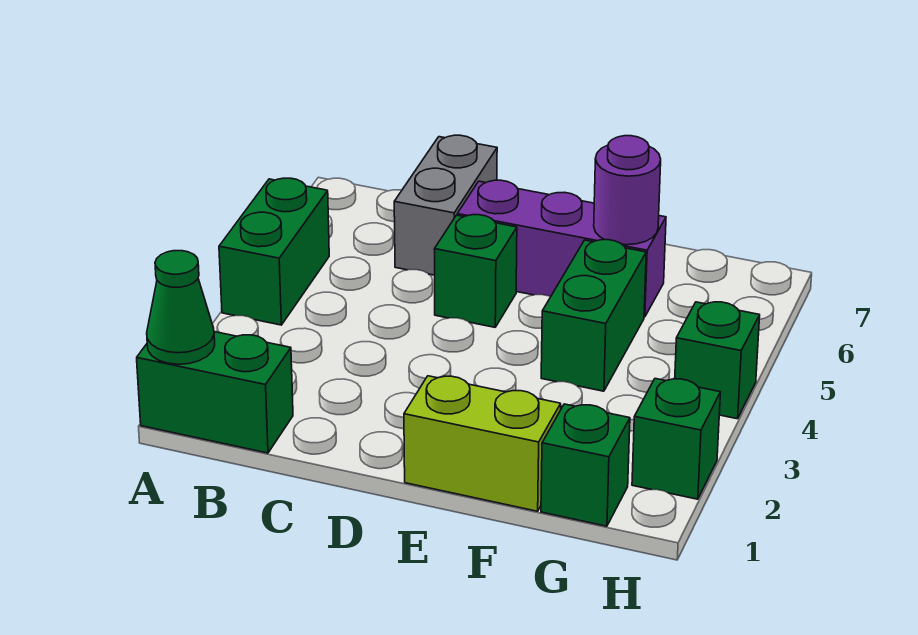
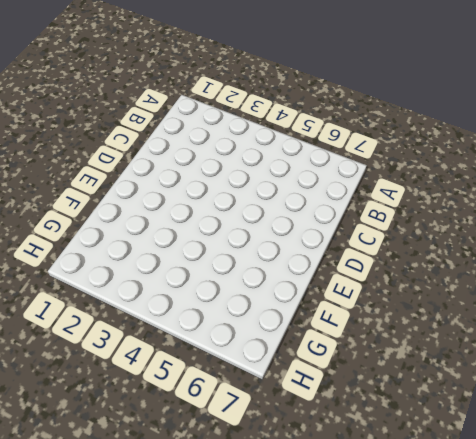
none -> green brick A1:B1 level 1
none -> green brick A4:A5 level 1
none -> grey brick C6:C7 level 1

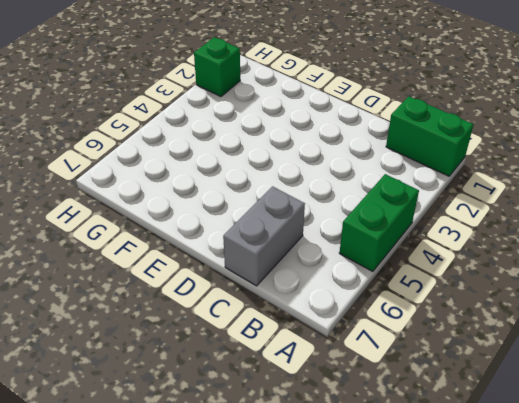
none -> green brick D5 level 1
none -> purple brick D6:F6 level 1
none -> lime brick E1:F1 level 1

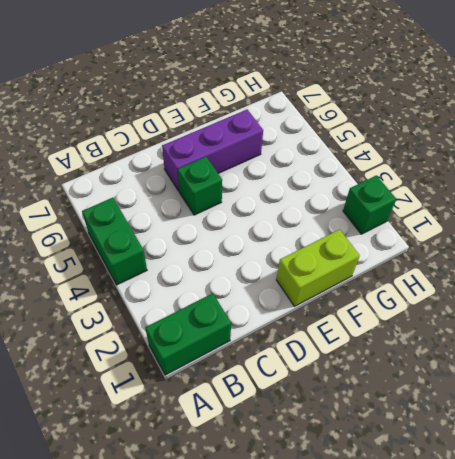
none -> grey brick C6:C7 level 1
none -> green brick F4:F5 level 1
none -> green brick G1 level 1

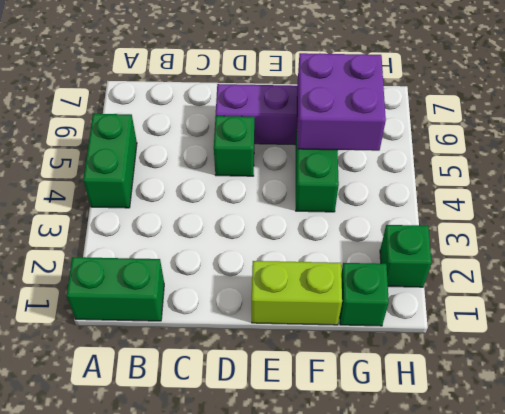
purple brick F5:G6 level 2 -> purple round brick F6 level 2
none -> grey brick C6:C7 level 1
none -> green brick H4 level 1
none -> green cone A1 level 2

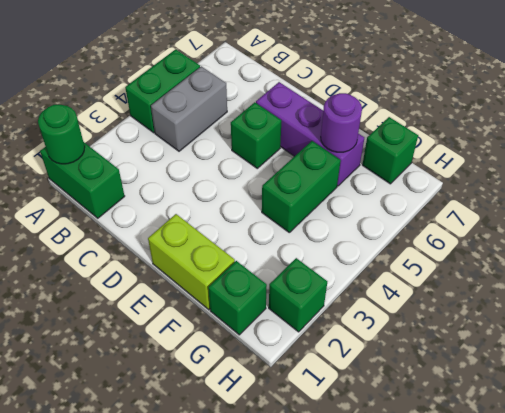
green round brick A1 level 2 -> green cone A1 level 2
grey brick B4:B5 level 1 -> grey brick C6:C7 level 1
green brick G7 level 1 -> green brick H4 level 1

